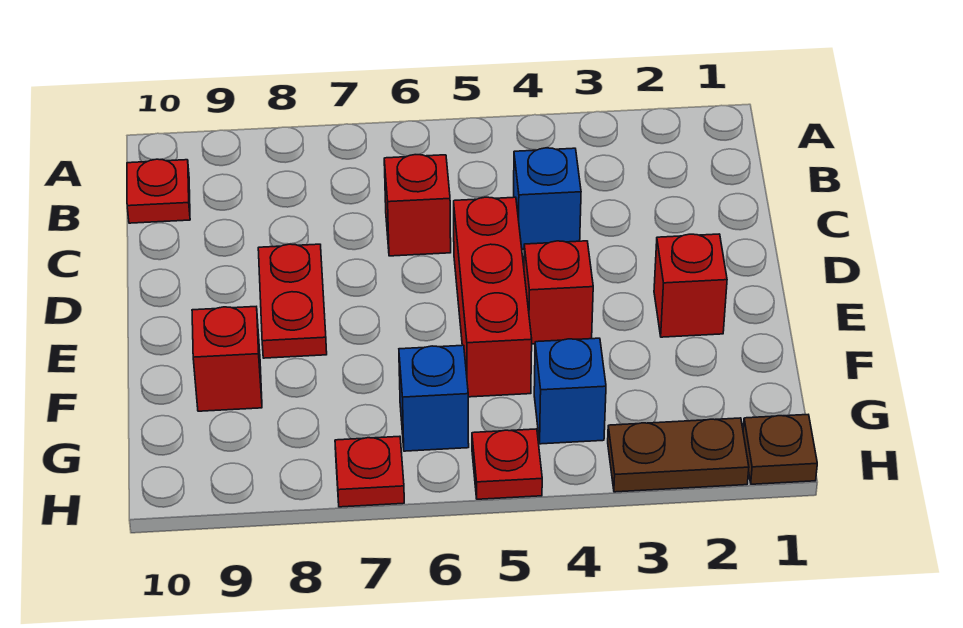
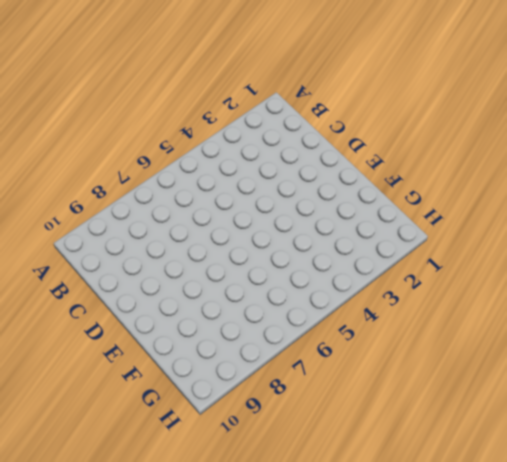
none -> red plate B10 level 1
none -> blue brick C4 level 1
none -> red brick C6 level 1

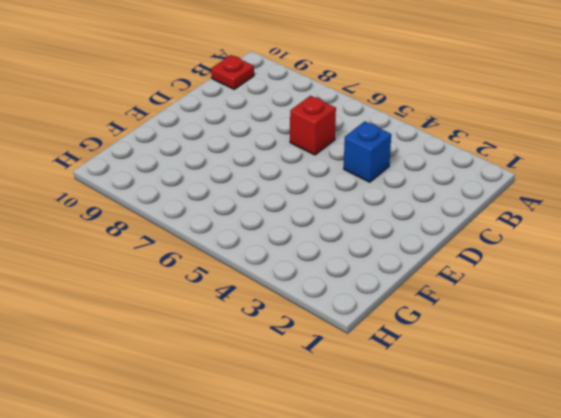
none -> red brick D5:F5 level 1
none -> red plate D8:E8 level 1
none -> red brick E2 level 1

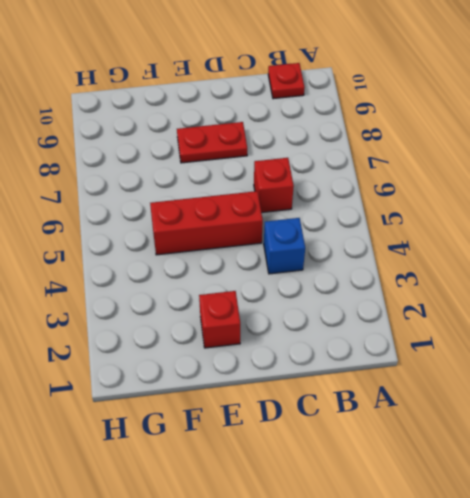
none -> red brick E4 level 1
none -> red brick F9 level 1
none -> blue brick G4 level 1

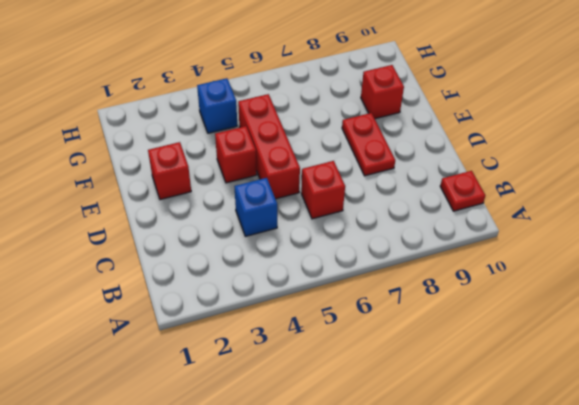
none -> blue brick G6 level 1
none -> brown plate H1 level 1
none -> brown plate H2:H3 level 1

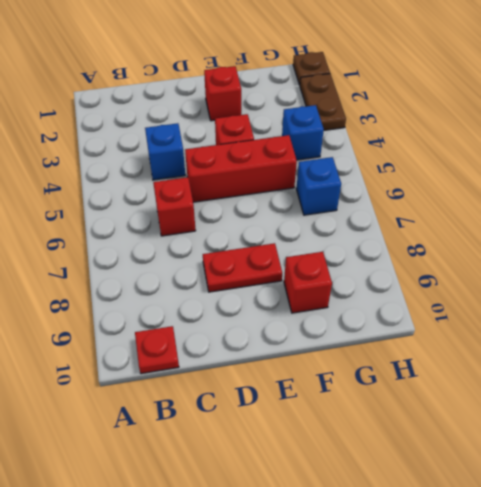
none -> red plate H5 level 1
none -> red plate H7 level 1

